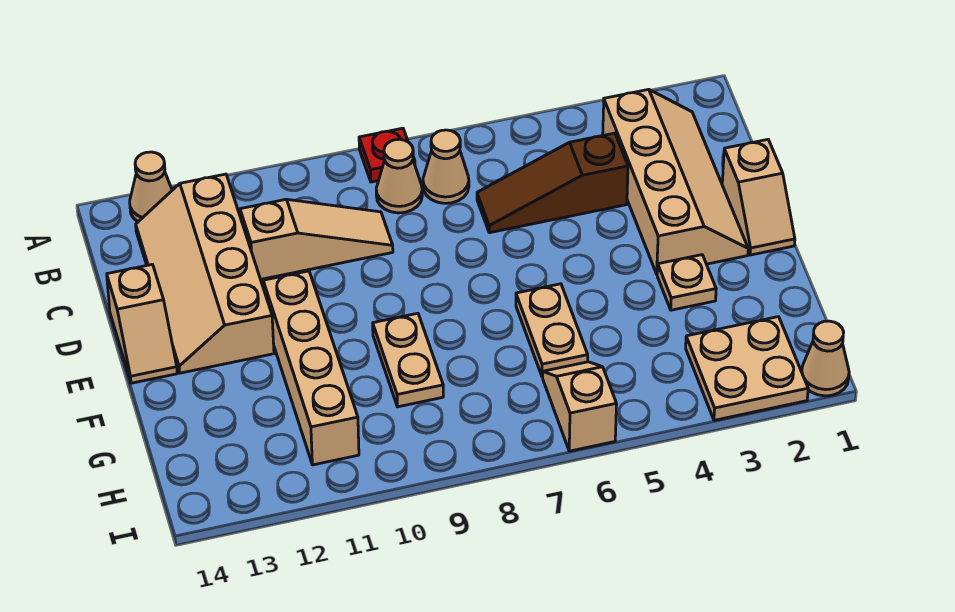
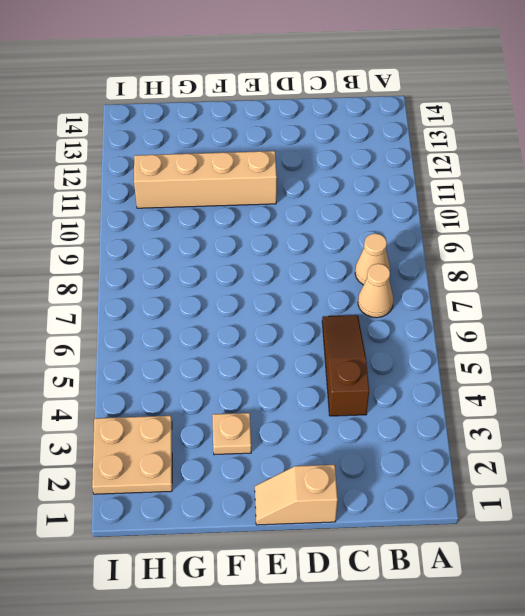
none -> red plate A8 level 1
none -> tan cone A13 level 1
none -> tan slope B2:E3 level 1 top 3

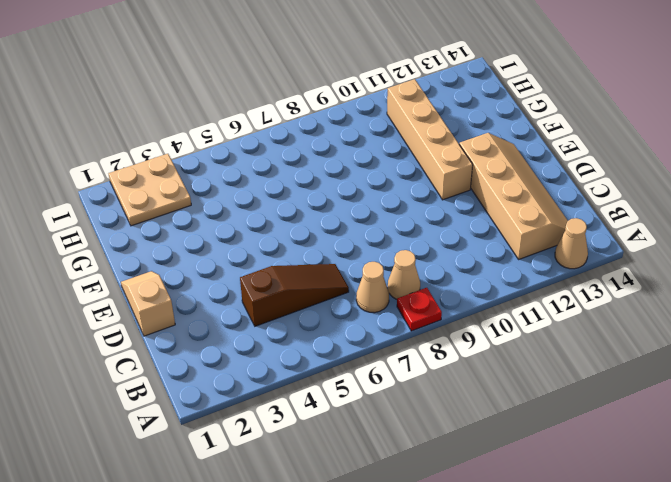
none -> tan slope B2:E3 level 1 top 3
none -> tan slope C9:C11 level 1 top 11
none -> tan slope D14:E14 level 1 top D

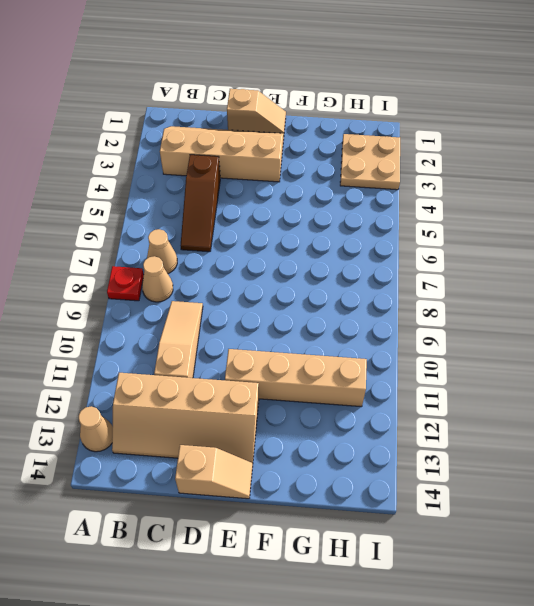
none -> tan plate F3 level 1
none -> tan plate F6:G6 level 1
none -> tan plate F9:G9 level 1

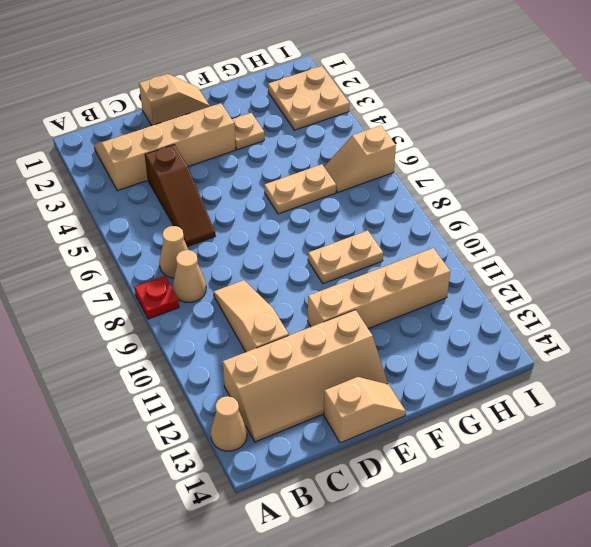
none -> tan cone I1 level 1

